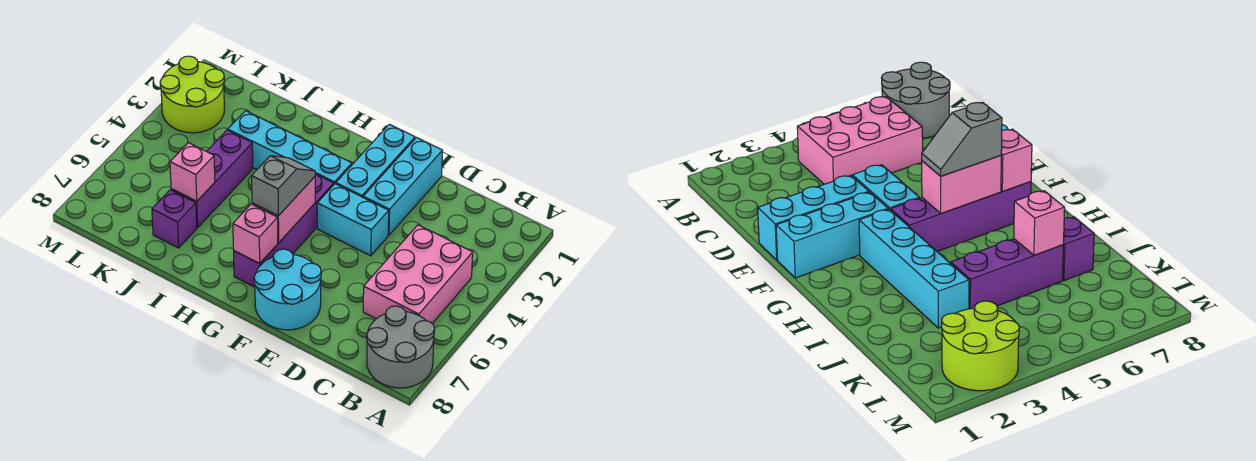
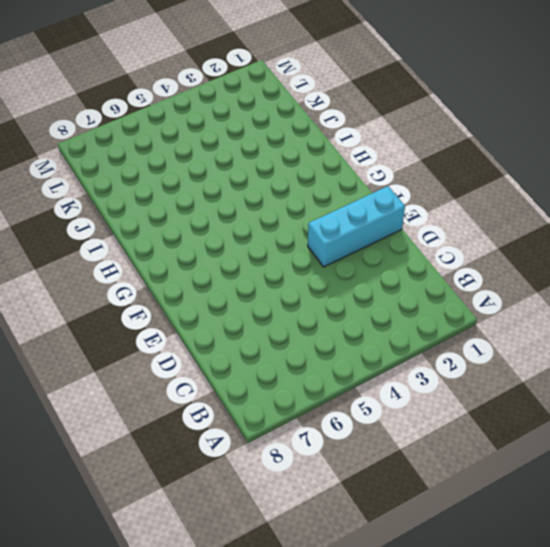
none -> grey round brick A7:B8 level 1
none -> pink brick B4:C6 level 1
none -> cyan brick E4:F4 level 1

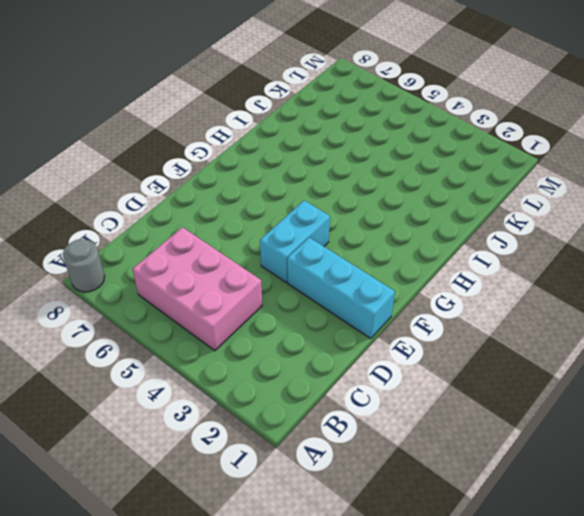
grey round brick A8 level 1 -> grey round brick A7:B8 level 1
none -> cyan round brick E7:F8 level 1
none -> cyan brick F1:F3 level 1
none -> cyan brick G3:J3 level 1

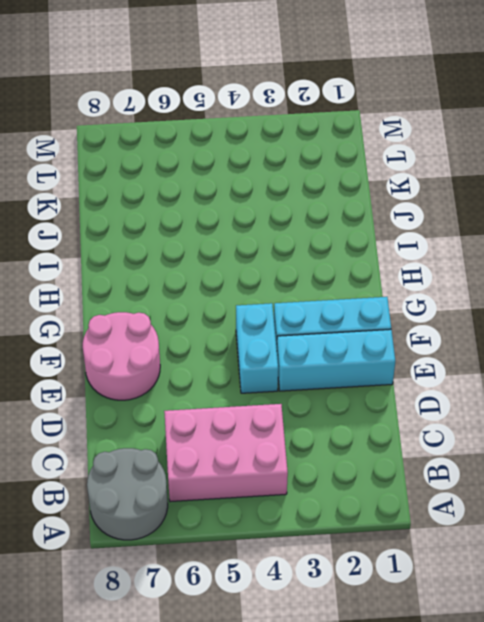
pink round brick E7:F8 level 1 -> cyan round brick E7:F8 level 1
none -> cyan brick G3:J3 level 1
none -> purple brick G4:G7 level 1
none -> purple brick J4:J6 level 1

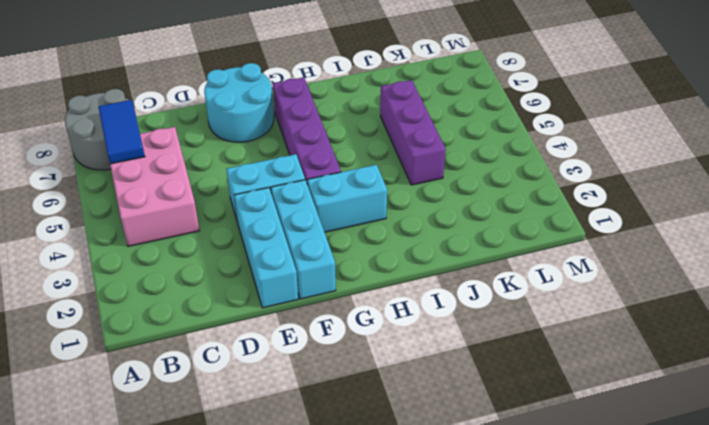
blue tile B6:B7 level 2 -> none
cyan brick G3:H3 level 1 -> cyan brick G3:J3 level 1
none -> purple brick J7 level 1
none -> lime round brick L2:M3 level 1
none -> pink brick G5:G6 level 2

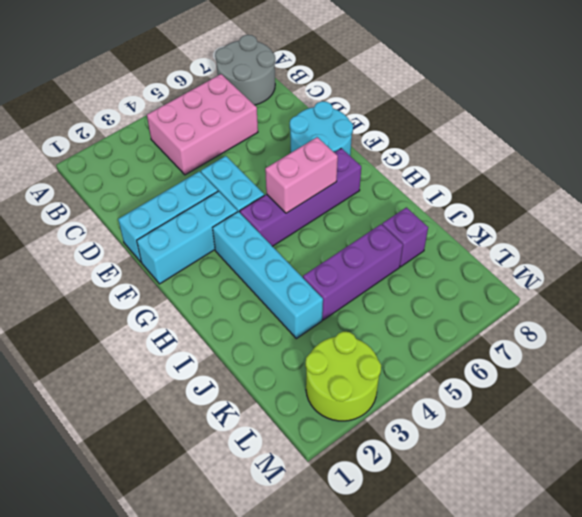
none -> pink brick G7 level 2
none -> pink brick J6 level 2
none -> grey slope G5:G6 level 3 top 6

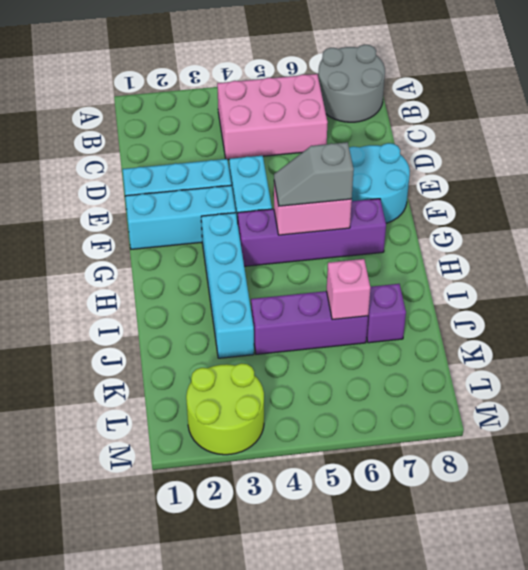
none -> pink brick G7 level 2

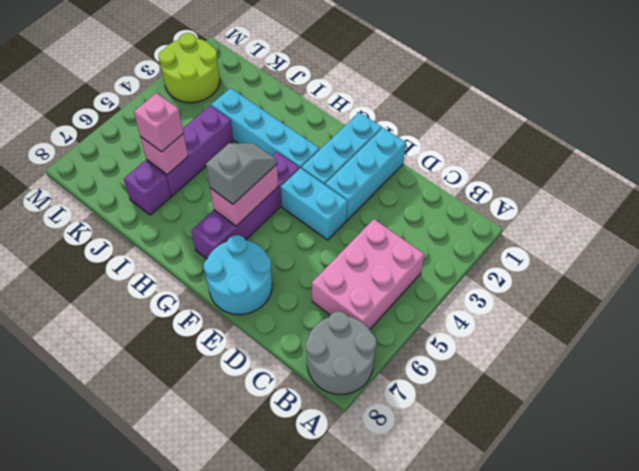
pink brick J6 level 3 -> pink brick G7 level 2

